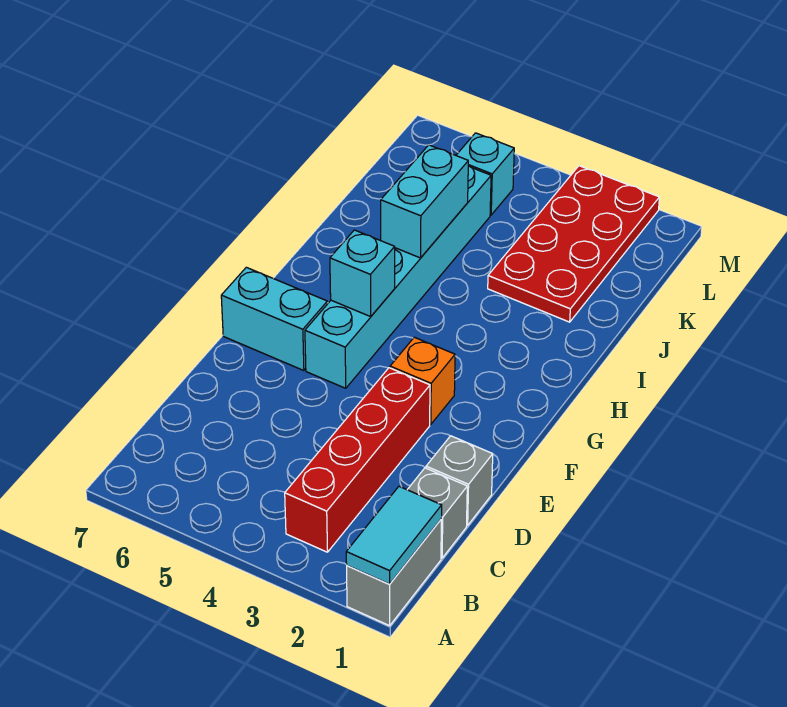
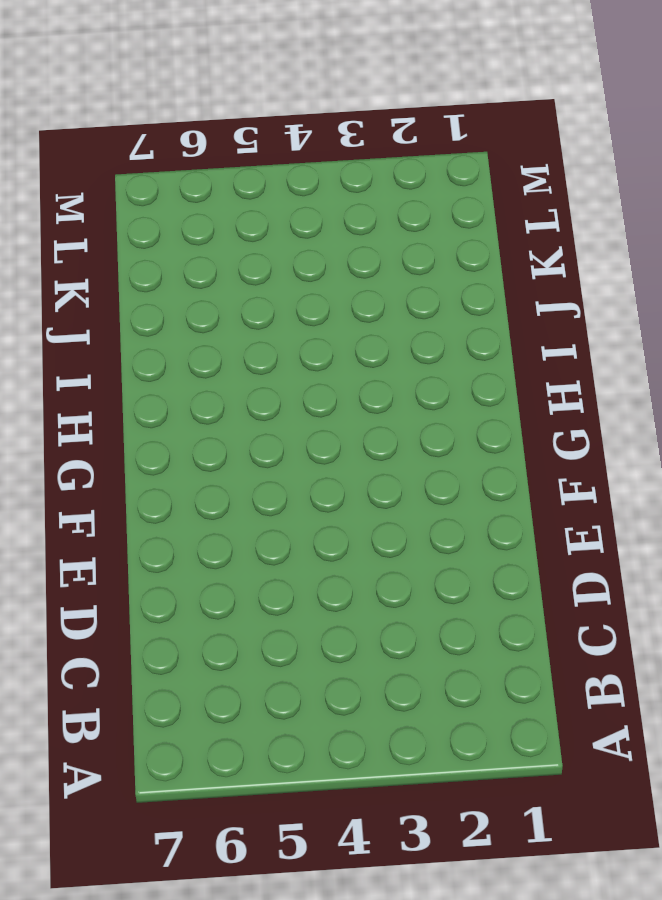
none -> grey brick A1:B1 level 1
none -> red brick B3:E3 level 1
none -> grey brick C1 level 1

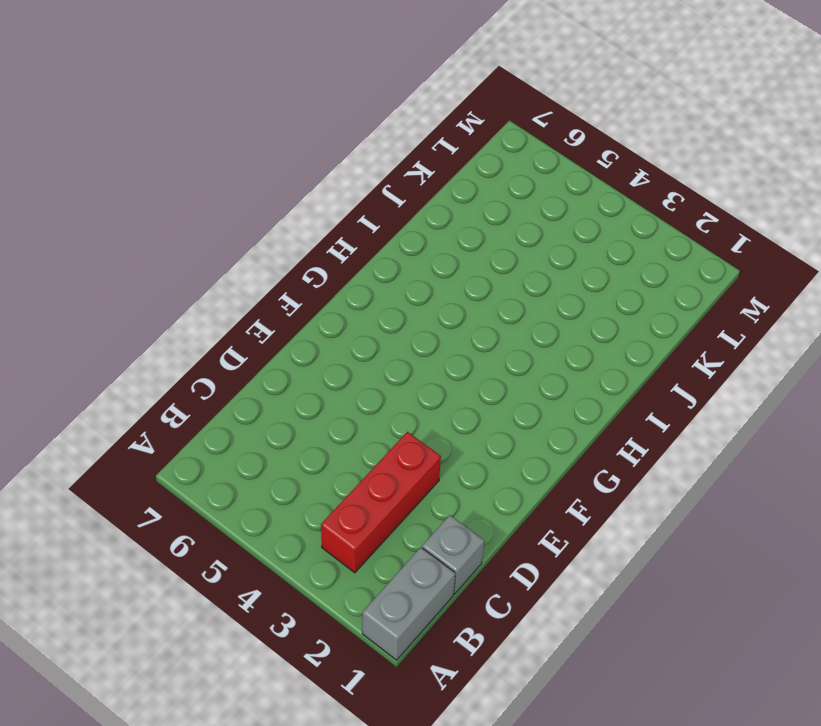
red brick B3:D3 level 1 -> red brick B3:E3 level 1
none -> grey brick D1 level 1
none -> orange brick F3 level 1
none -> cyan brick F5:K5 level 1

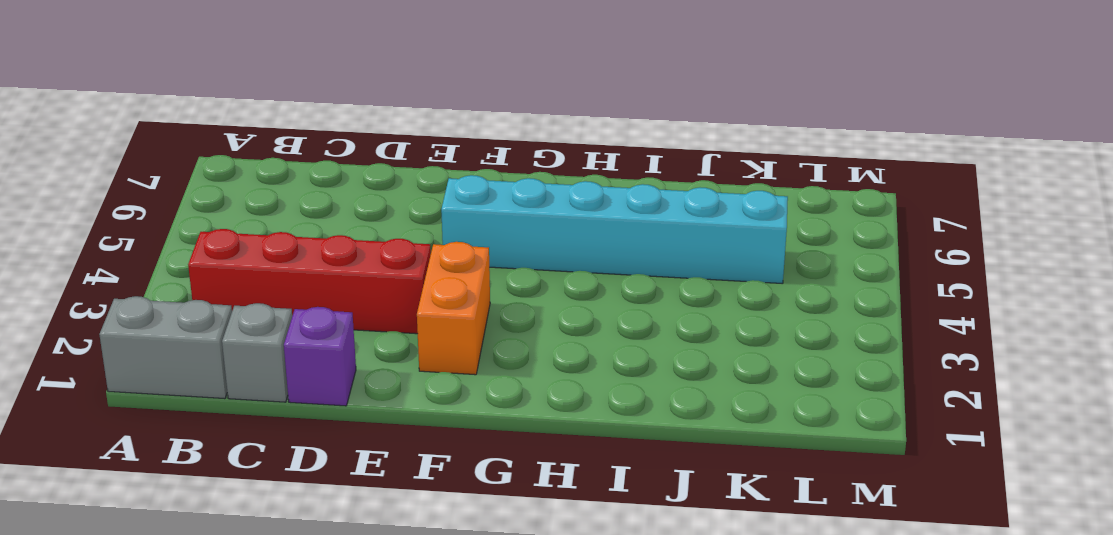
purple brick D1 level 1 -> grey brick D1 level 1
orange brick F2:F3 level 1 -> orange brick F3 level 1
none -> cyan brick F6:F7 level 1
none -> red plate J2:M3 level 1
none -> cyan brick L5 level 1

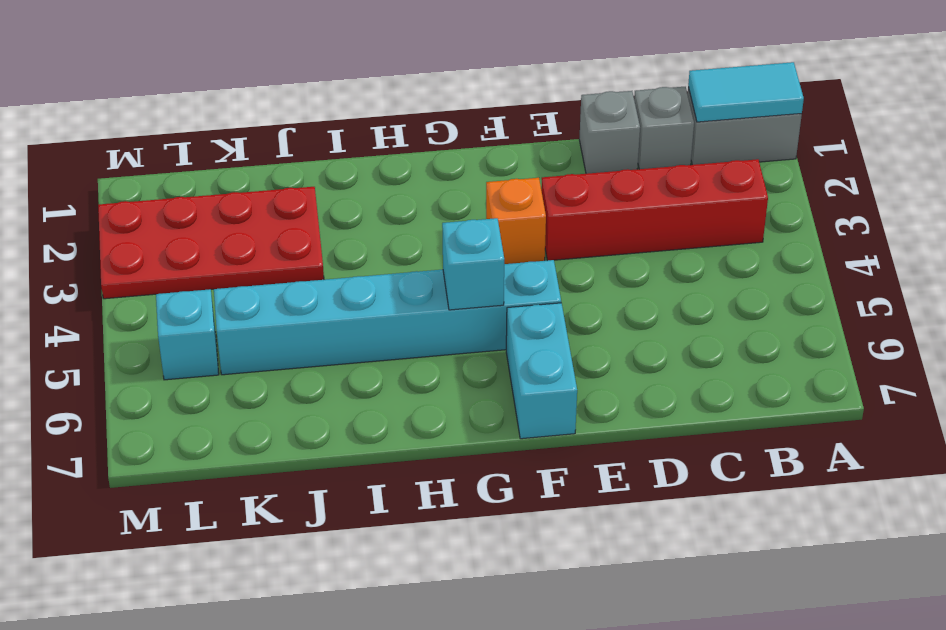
none -> cyan brick I5:J5 level 2

